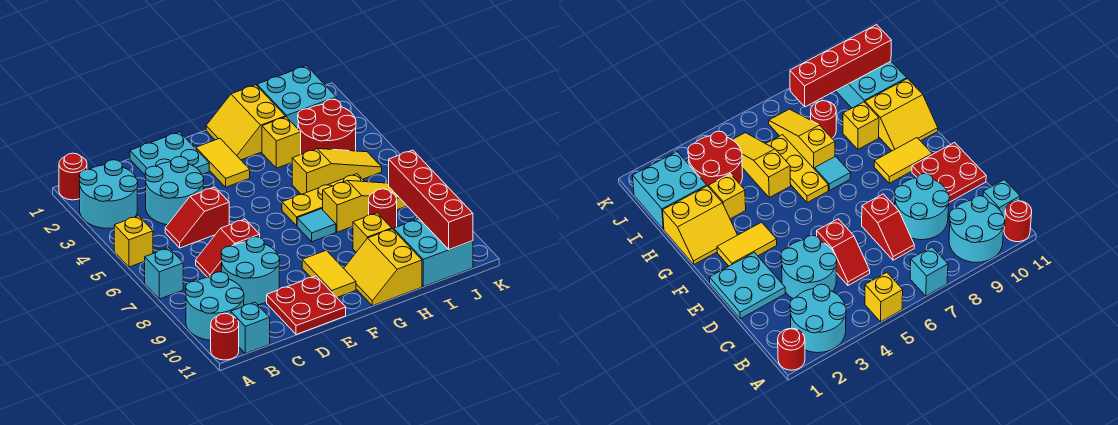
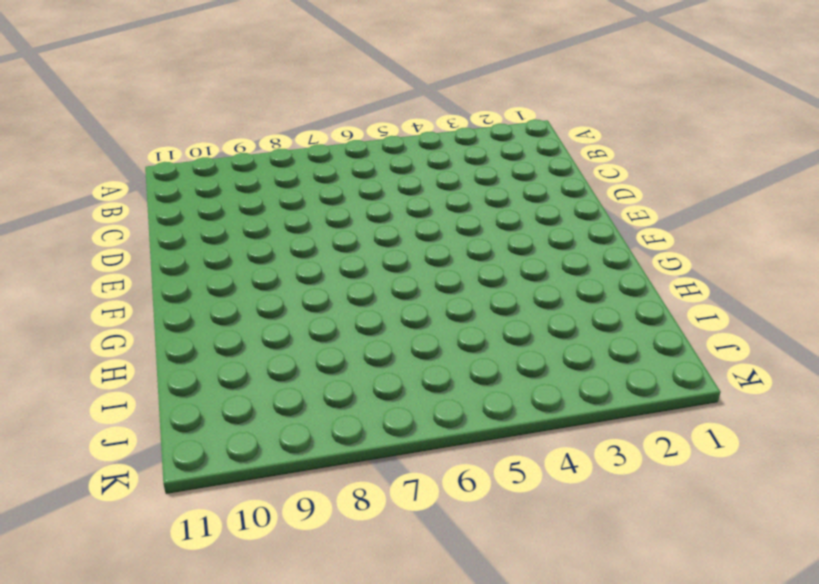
none -> red round brick A1 level 1
none -> cyan round brick A2:B3 level 1
none -> yellow brick A5 level 1

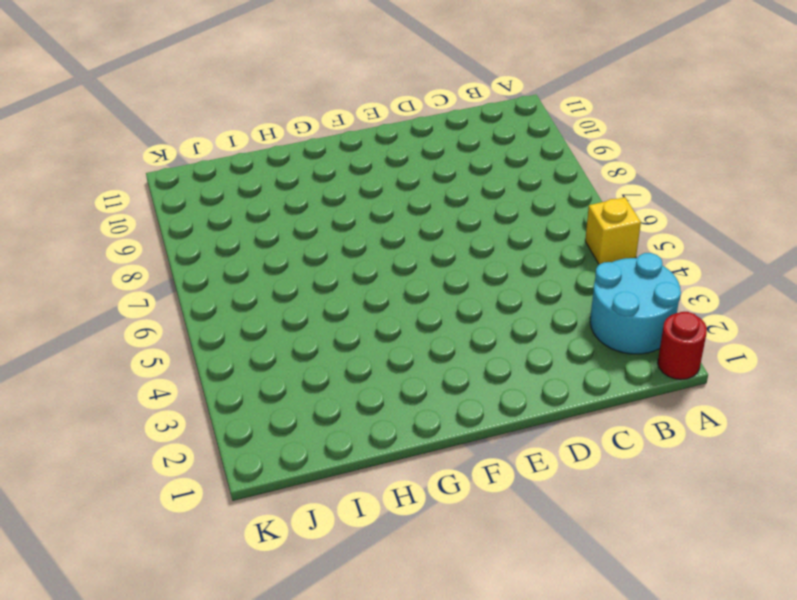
none -> cyan brick A7 level 1
none -> cyan round brick A9:B10 level 1
none -> red round brick A11 level 1

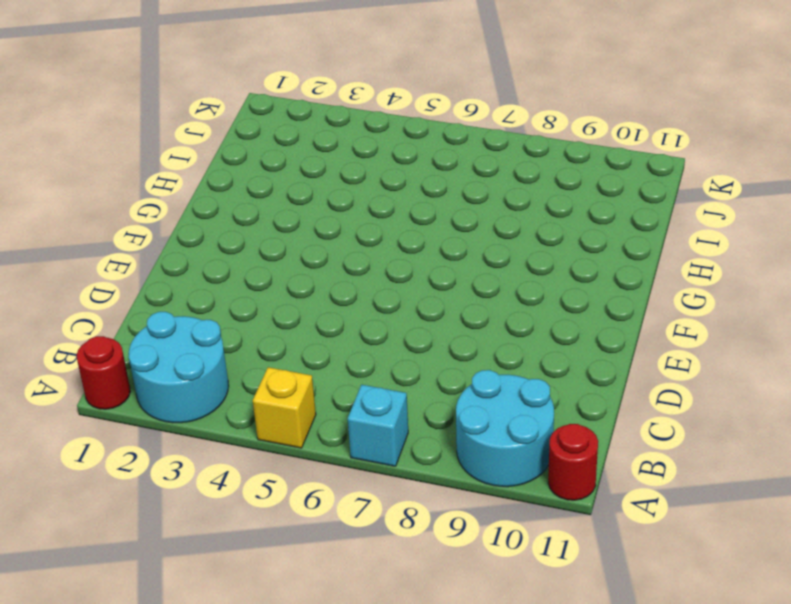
none -> cyan brick B11 level 1
none -> cyan round brick C3:D4 level 1
none -> red slope C5:D5 level 1 top D

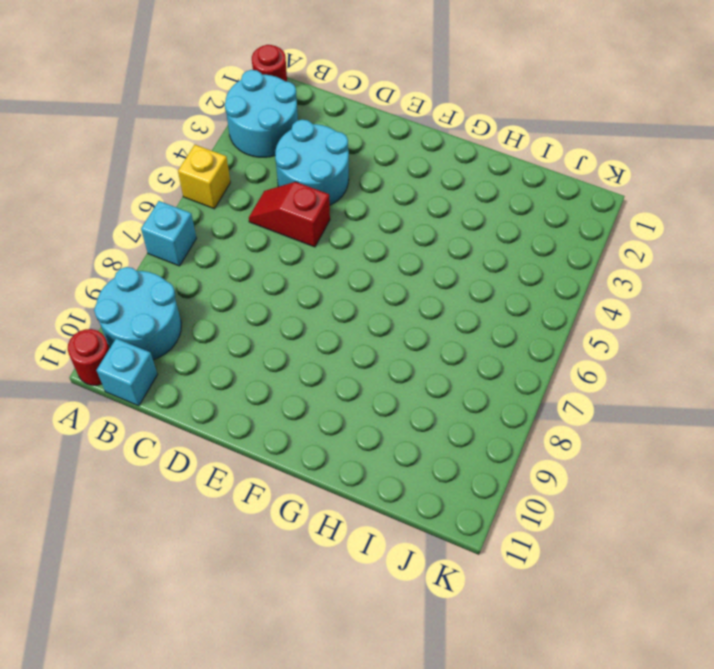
none -> red slope C7:D7 level 1 top D
none -> cyan round brick C8:D9 level 1
none -> cyan plate D1:E2 level 1

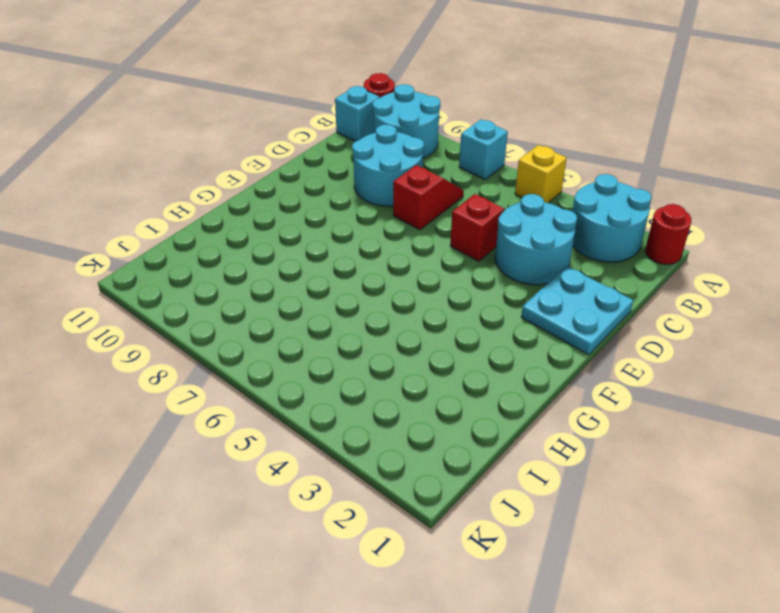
none -> red plate D10:E11 level 1
none -> yellow tile F2:F3 level 1
none -> yellow tile F9:F10 level 1

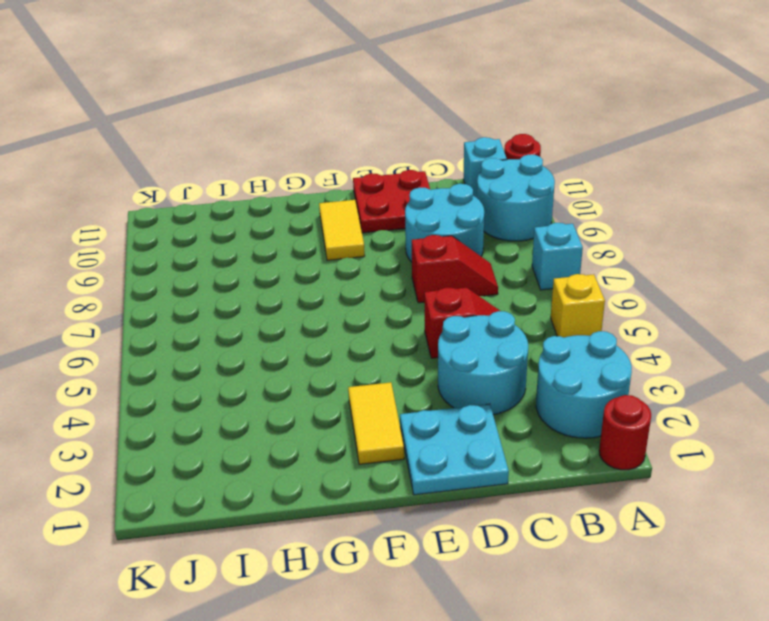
none -> yellow slope G1:H2 level 1 top H
none -> yellow plate G6:I6 level 1
none -> cyan tile G7 level 1

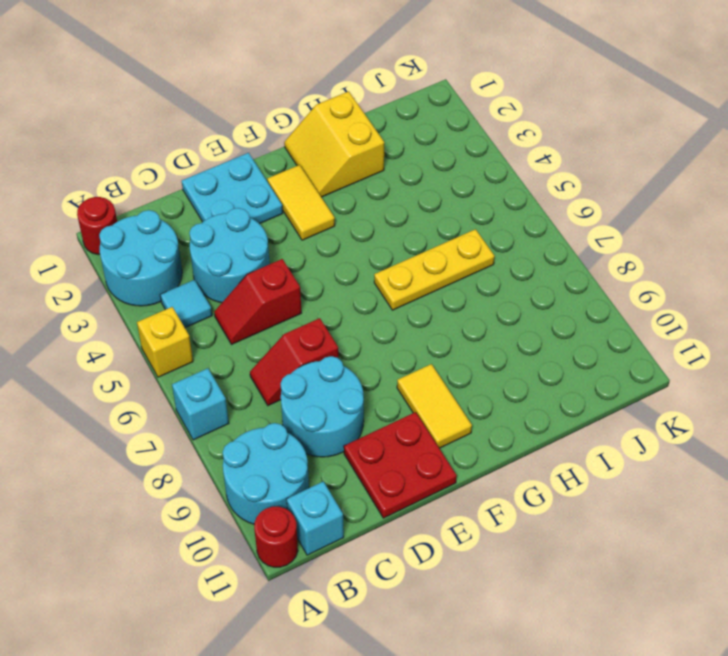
cyan tile B4 level 1 -> cyan tile G7 level 1
none -> yellow slope G10:H11 level 1 top H
none -> yellow brick H3 level 1
none -> yellow slope H5:J5 level 1 top H

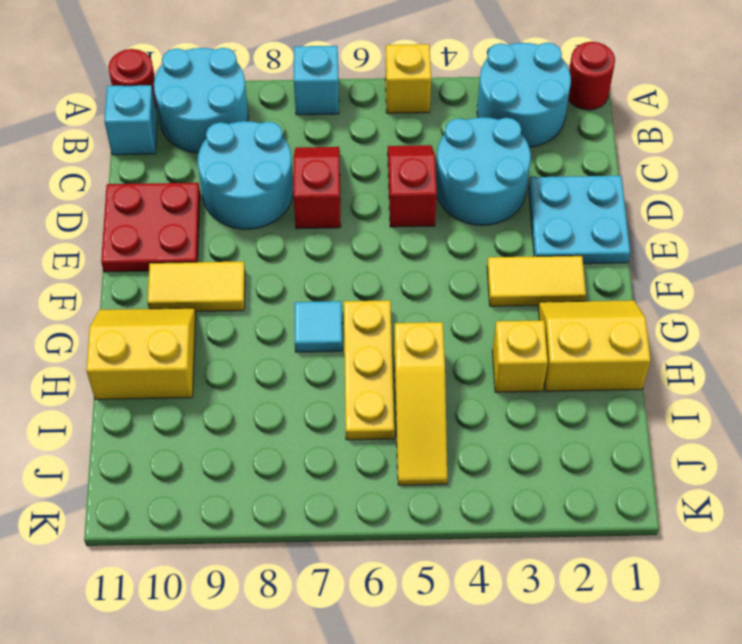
none -> yellow slope H7:J7 level 1 top H
none -> yellow brick H9 level 1
none -> cyan brick I1:J2 level 1

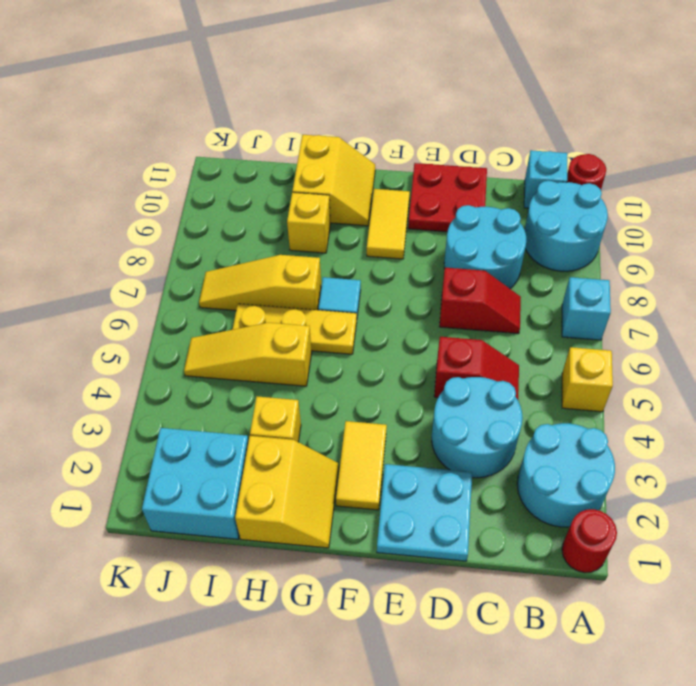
none -> red round brick I3:J4 level 1
none -> red round brick I8 level 1
none -> cyan brick I10:J11 level 1

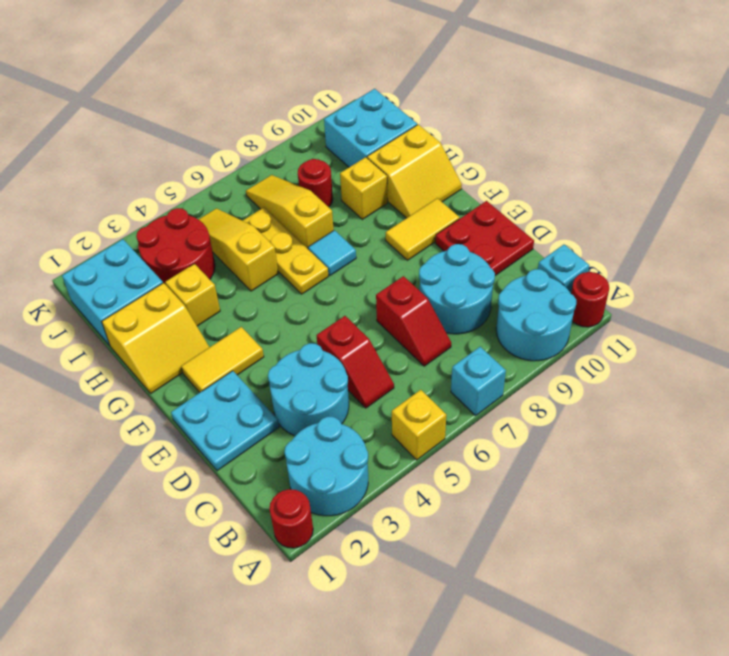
none -> red brick J8:J11 level 2

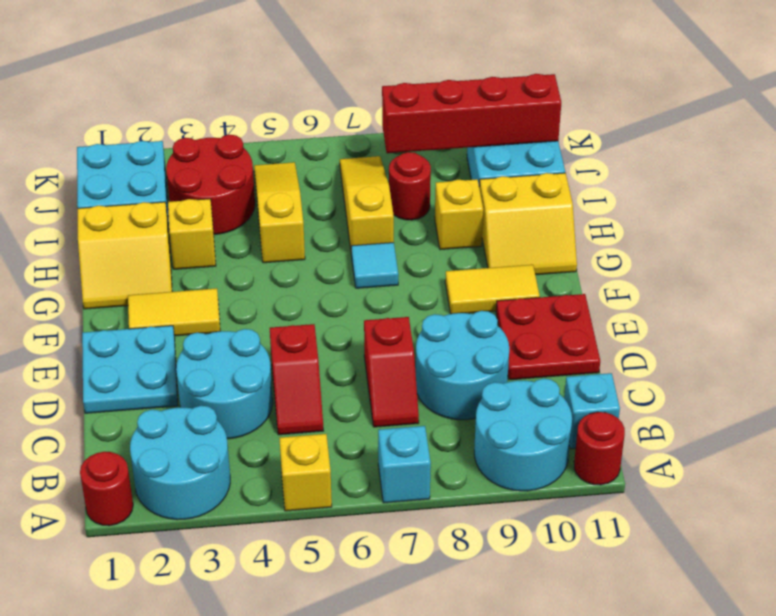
none -> yellow plate G6:I6 level 1

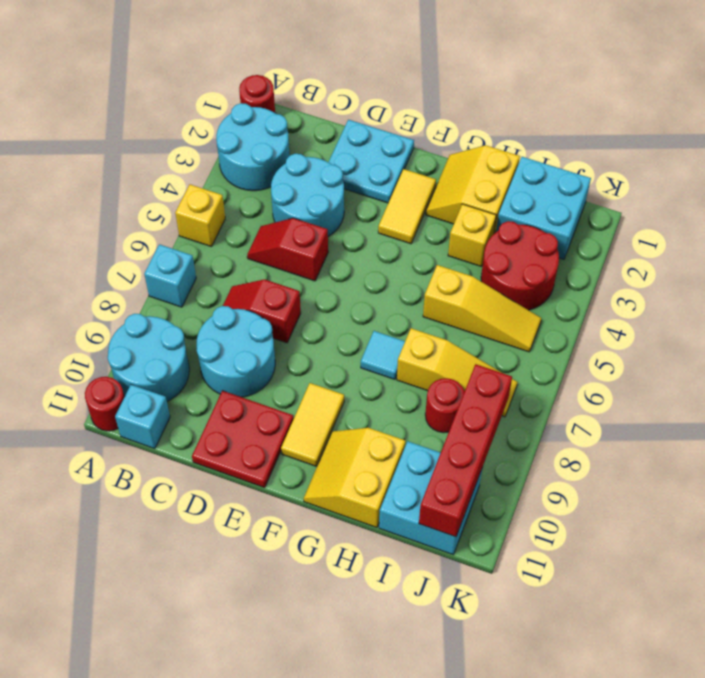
none -> yellow plate G6:I6 level 1
none -> yellow brick H9 level 1

